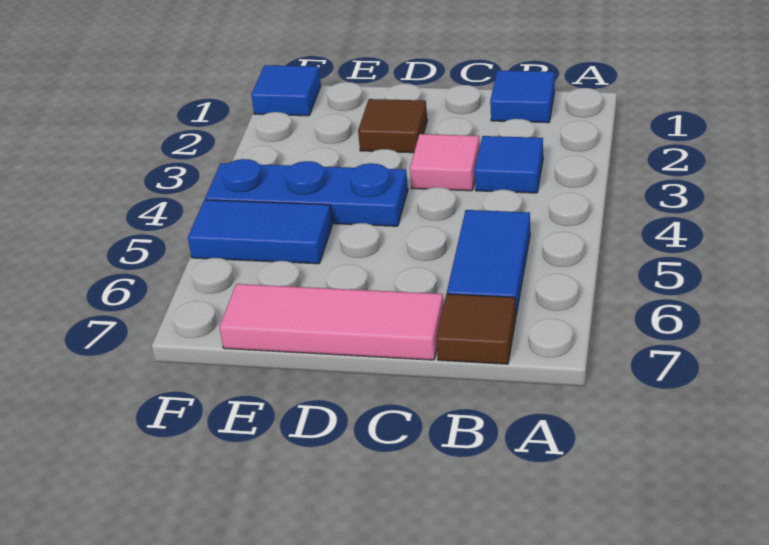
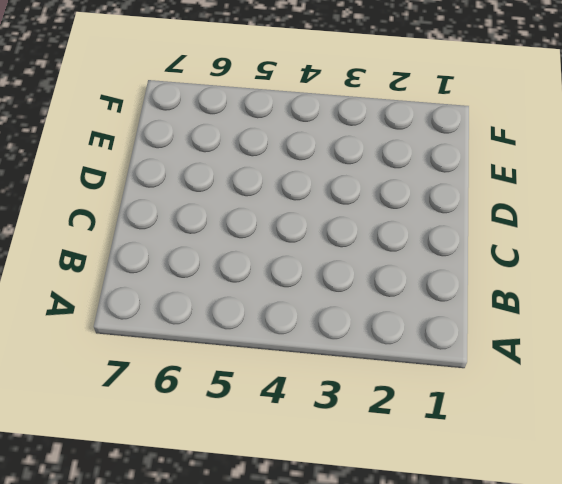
none -> blue tile B1 level 1
none -> blue tile B3 level 1

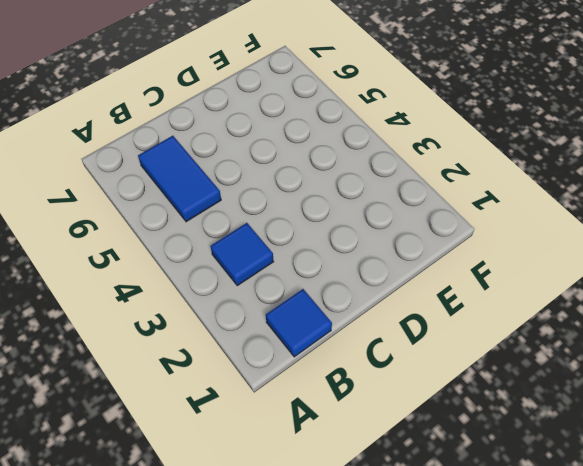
none -> brown tile B7 level 1
none -> pink tile C3 level 1

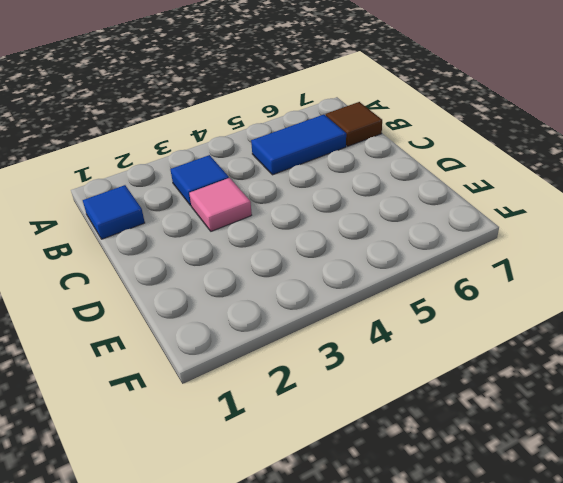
none -> pink tile C7:E7 level 1
none -> brown tile D2 level 1

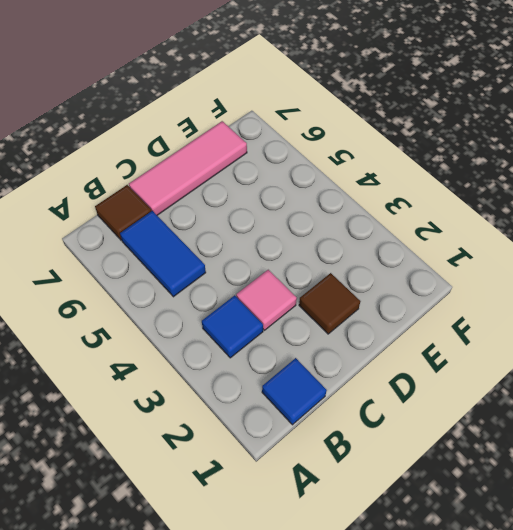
none -> blue plate D4:F4 level 1
none -> blue tile E5:F5 level 1

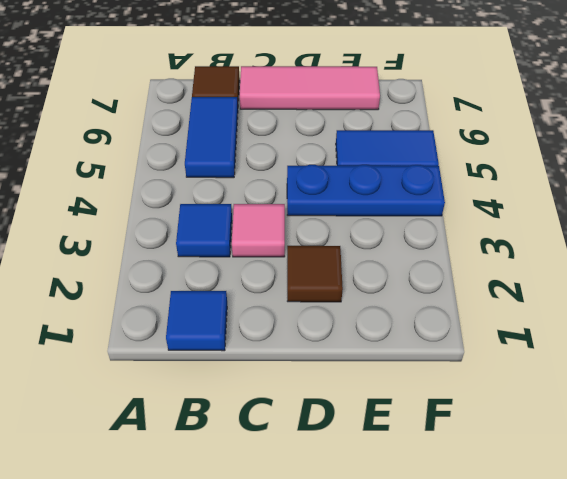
none -> blue tile F1 level 1

